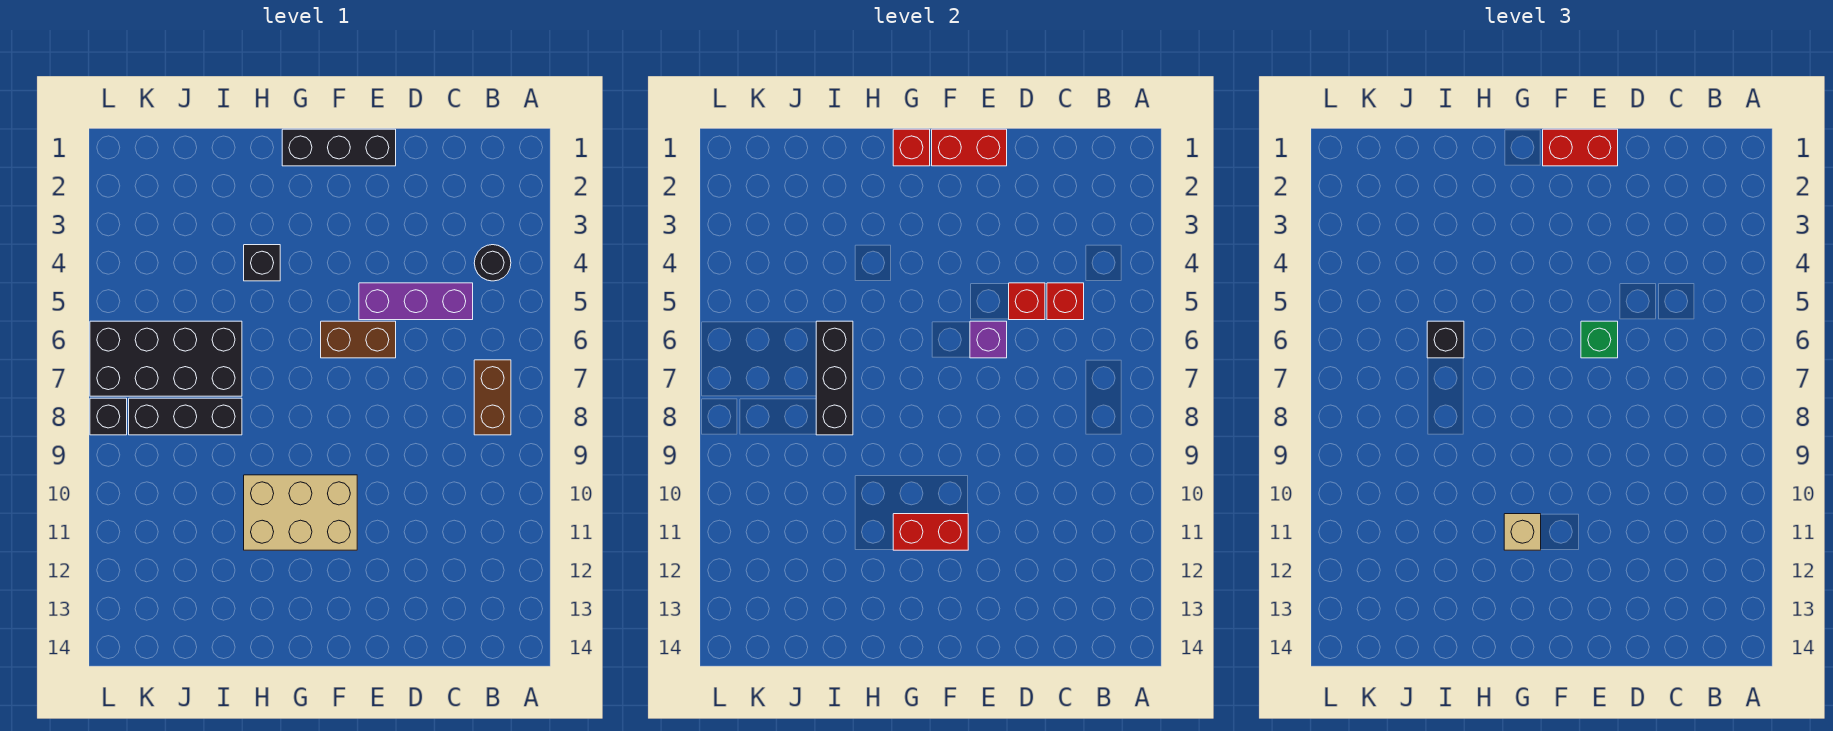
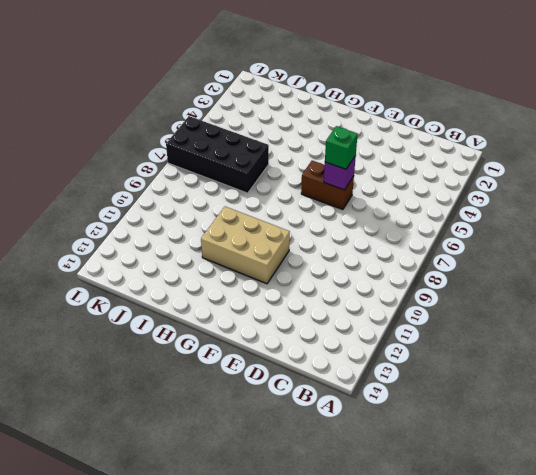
none -> black round brick B4 level 1
none -> brown brick B7:B8 level 1
none -> purple brick C5:E5 level 1

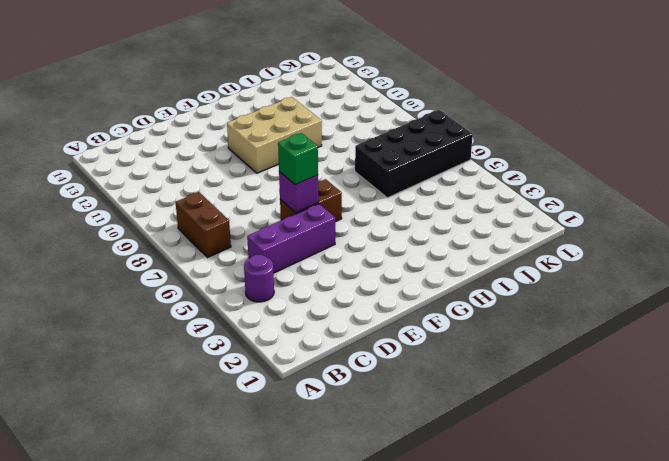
purple round brick B4 level 1 -> black round brick B4 level 1
none -> black brick E1:G1 level 1
none -> black brick H4 level 1
none -> black brick I8:K8 level 1

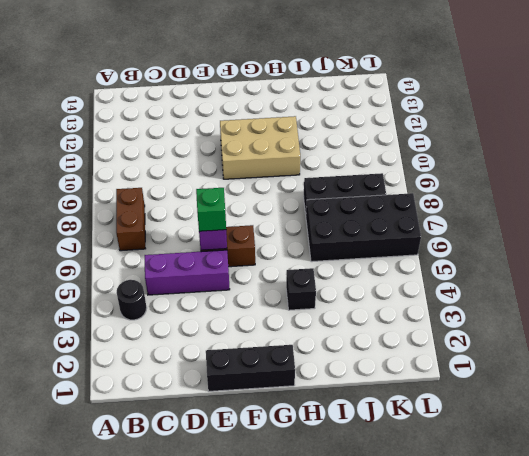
none -> black brick L8 level 1
none -> red brick C5 level 2
none -> red brick D5 level 2

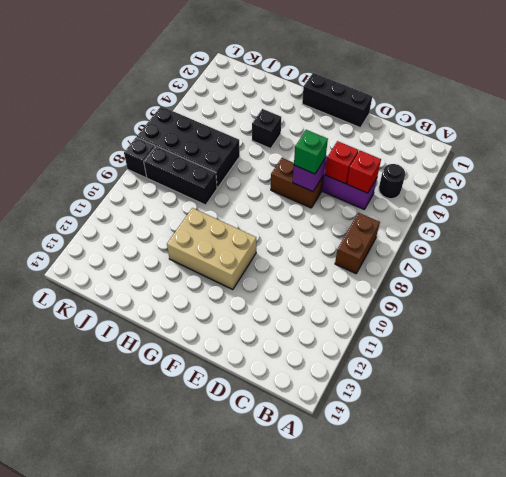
none -> red brick E1:F1 level 2
none -> red brick F11:G11 level 2
none -> red brick G1 level 2

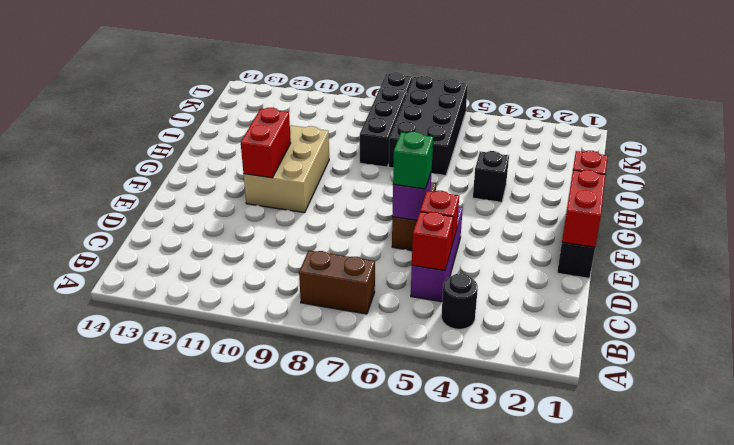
none -> black brick I6:I8 level 2
none -> red brick E1:F1 level 3
none -> tan brick G11 level 3

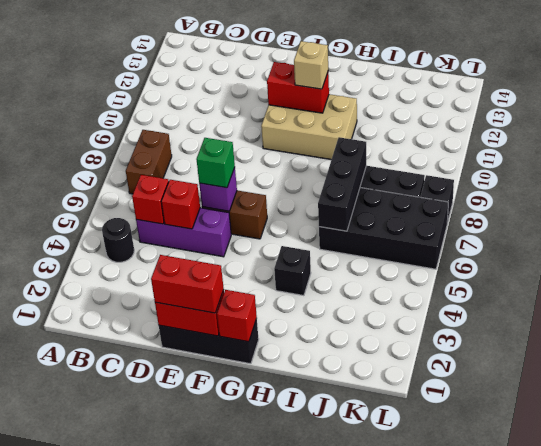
none -> black brick I6 level 3

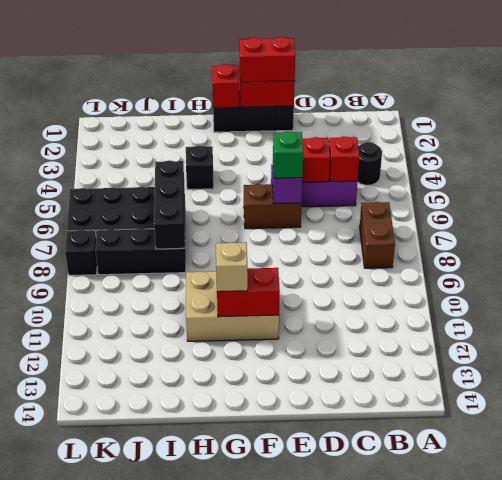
none -> black brick I6 level 3

